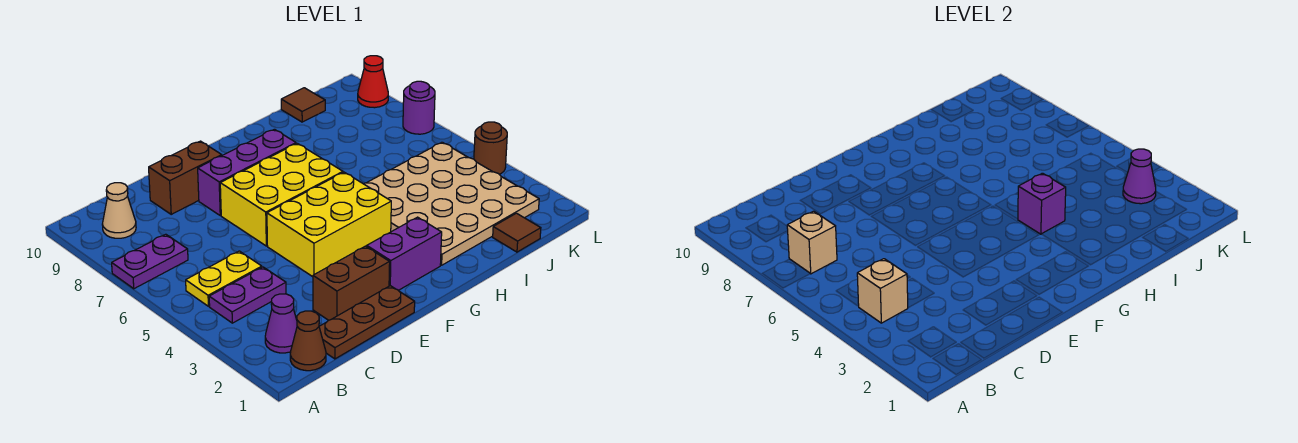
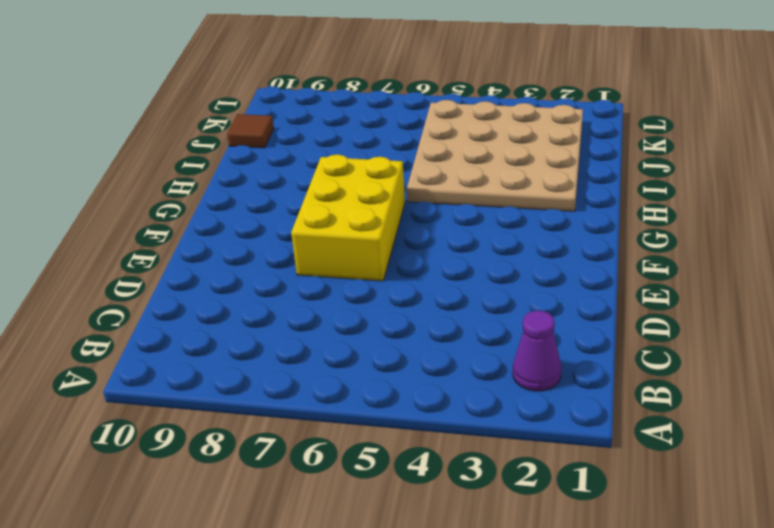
none -> purple plate A7:B7 level 1
none -> brown cone B1 level 1
none -> purple plate B4:C4 level 1

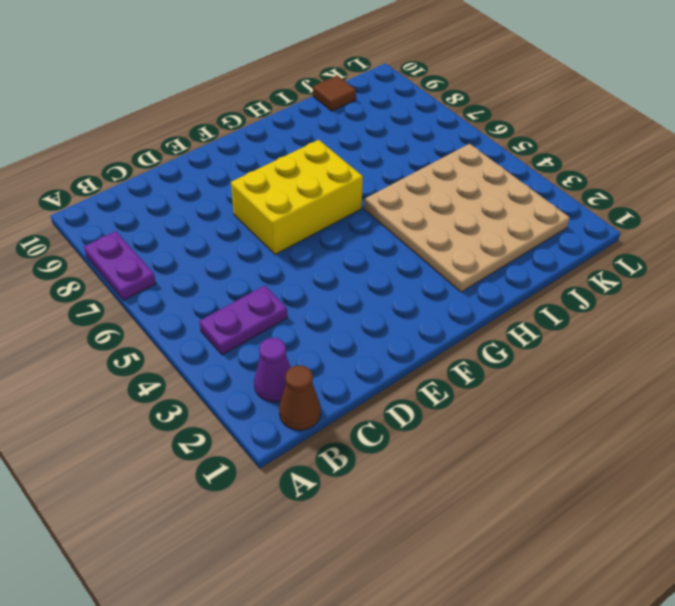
purple plate A7:A8 level 1 -> purple plate A7:B7 level 1
none -> yellow plate B5:C5 level 1
none -> tan cone B9 level 1
none -> brown plate C1:E1 level 1

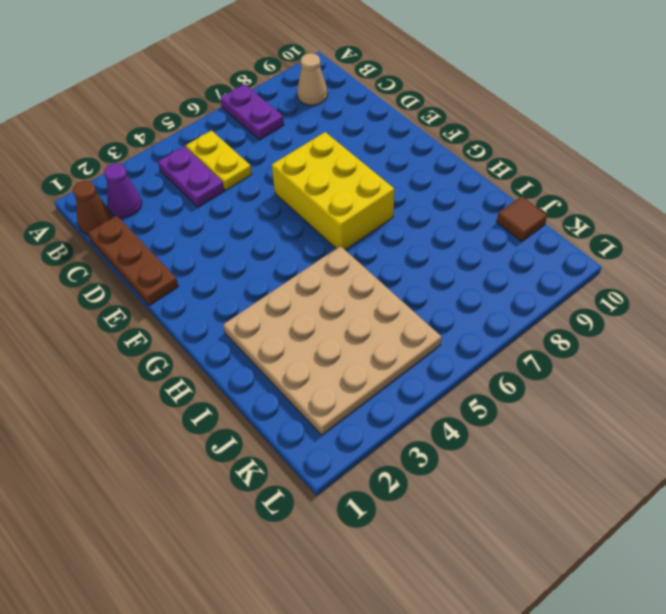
none -> brown brick D2:E2 level 1
none -> brown brick D9:E9 level 1
none -> yellow brick E4:G5 level 1

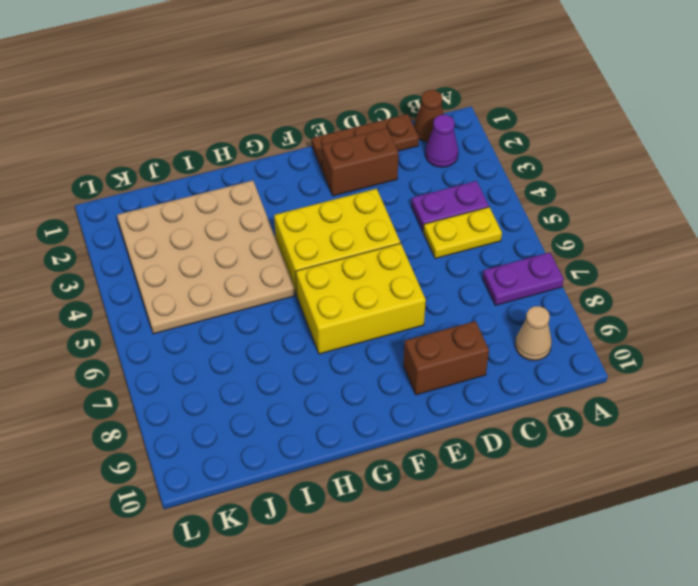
none -> purple brick E8:G8 level 1
none -> purple brick F2:G2 level 1
none -> brown tile J1 level 1

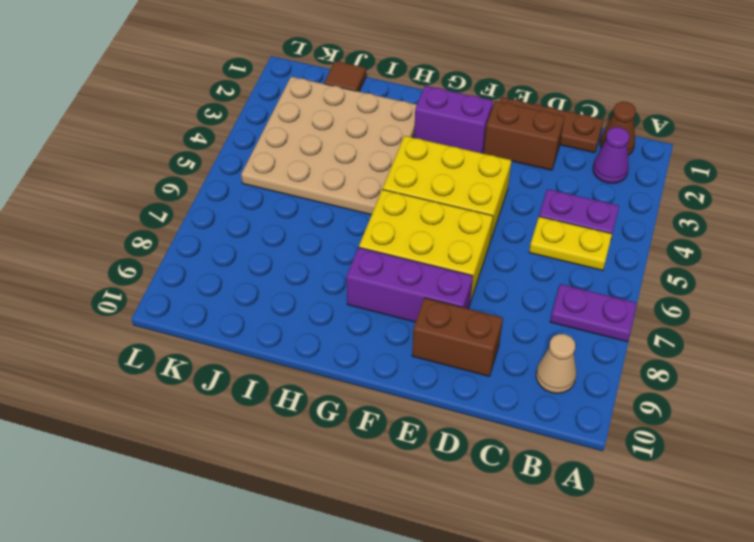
none -> brown tile J10 level 1
none -> brown round brick L4 level 1
none -> purple round brick L7 level 1

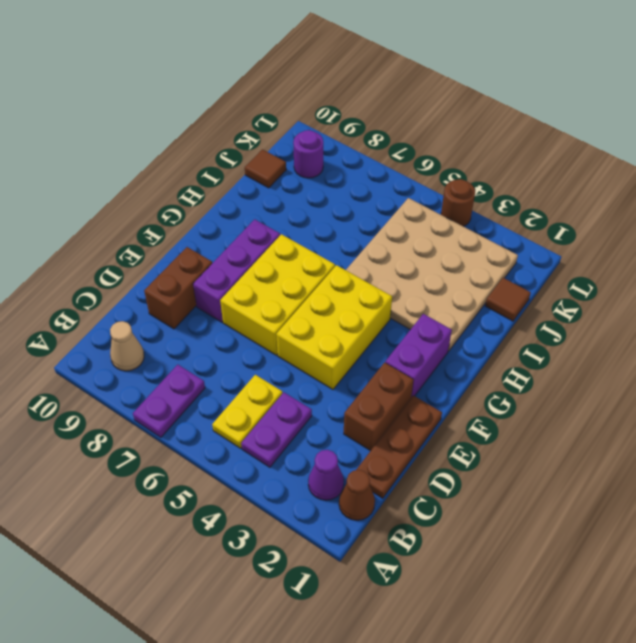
purple round brick K9 level 1 -> purple round brick L7 level 1
none -> red cone L9 level 1
none -> tan brick B4 level 2
none -> tan brick B7 level 2

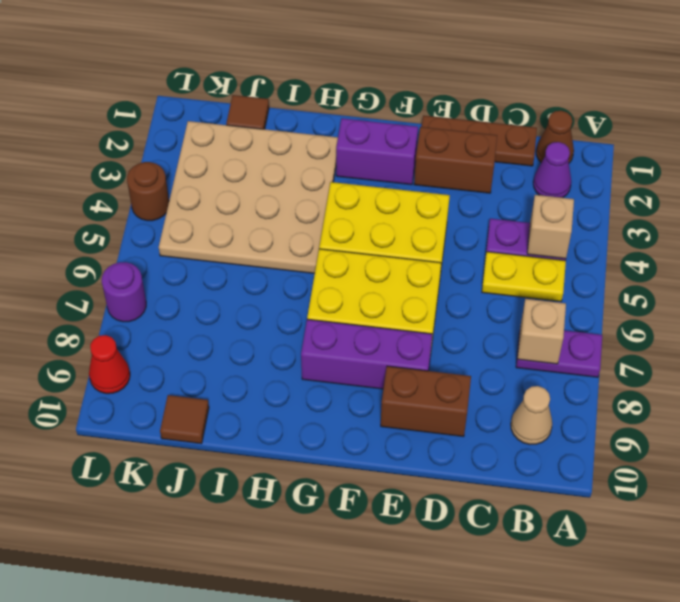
none -> purple brick H4 level 2
none -> purple cone K3 level 2

